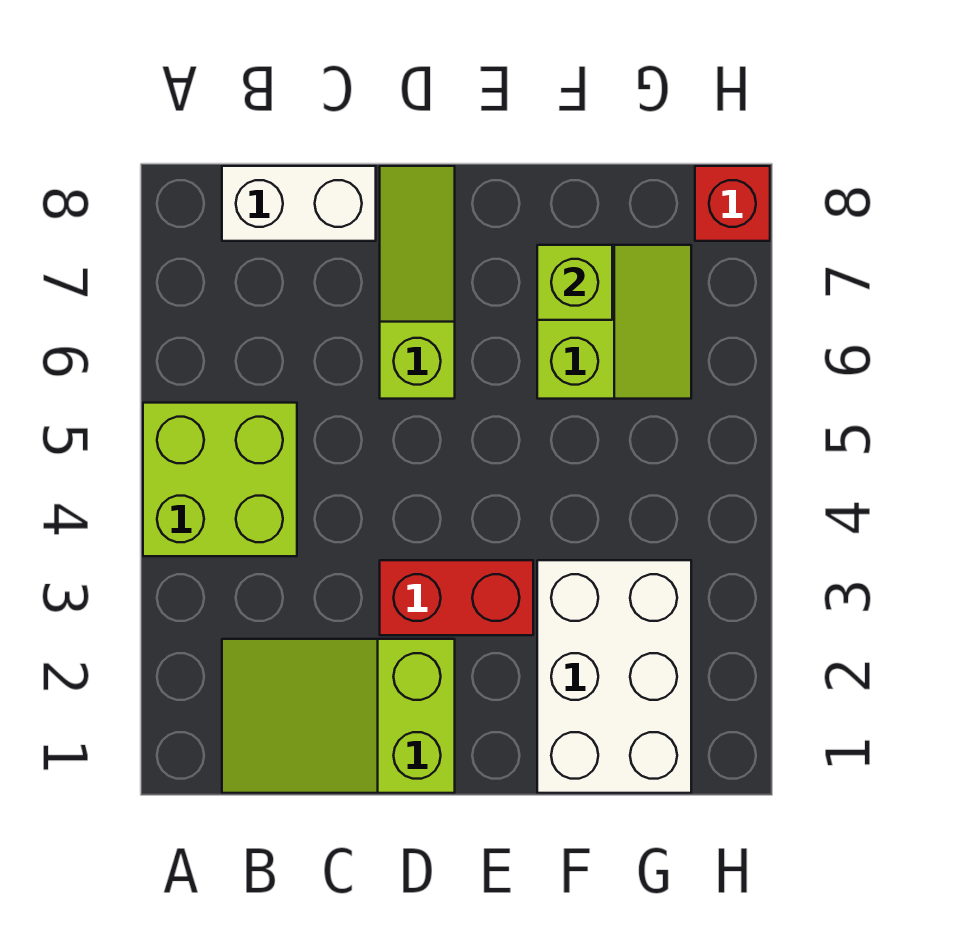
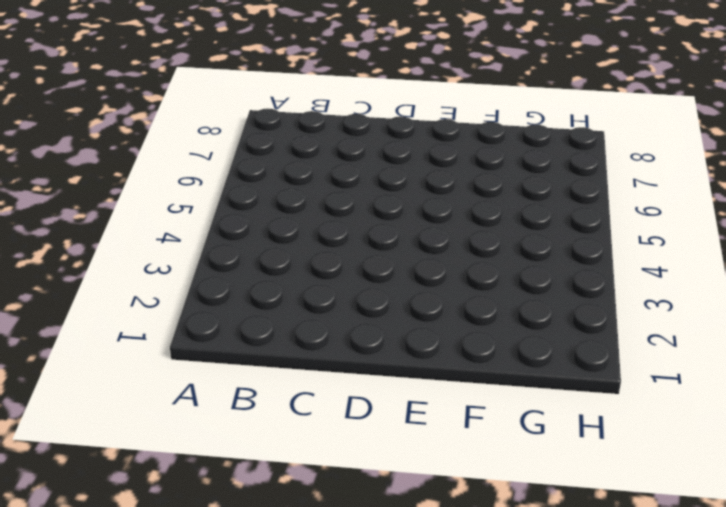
none -> lime brick A4:B5 level 1
none -> lime slope B1:D2 level 1 top D

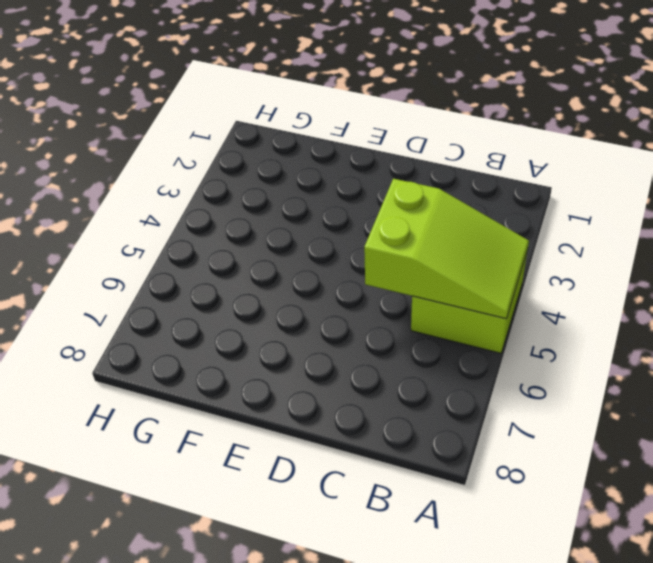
lime slope A4:C5 level 2 top C -> lime slope B1:D2 level 1 top D
none -> white brick B8:C8 level 1
none -> red brick D3:E3 level 1

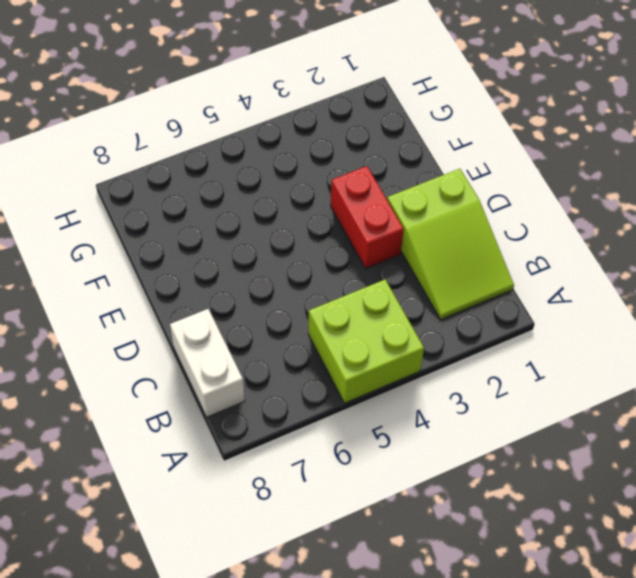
none -> lime slope D6:D8 level 1 top 6
none -> white brick F1:G3 level 1

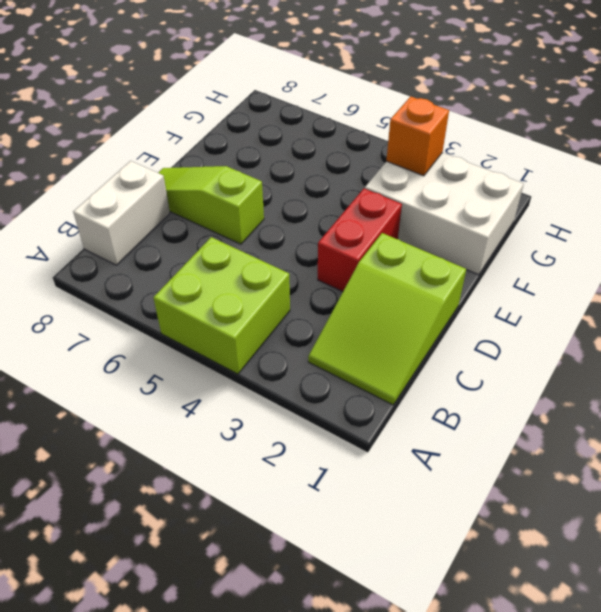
orange brick G3 level 2 -> none
none -> lime slope F6:G7 level 1 top F
none -> red brick H8 level 1

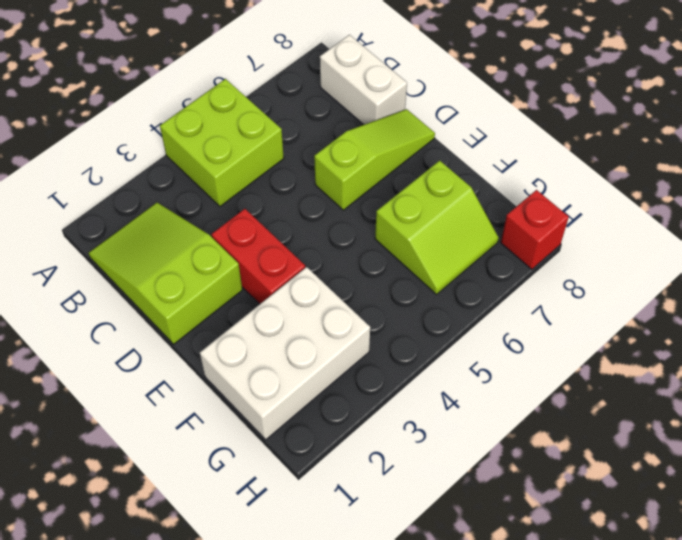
none -> lime brick F7 level 2

